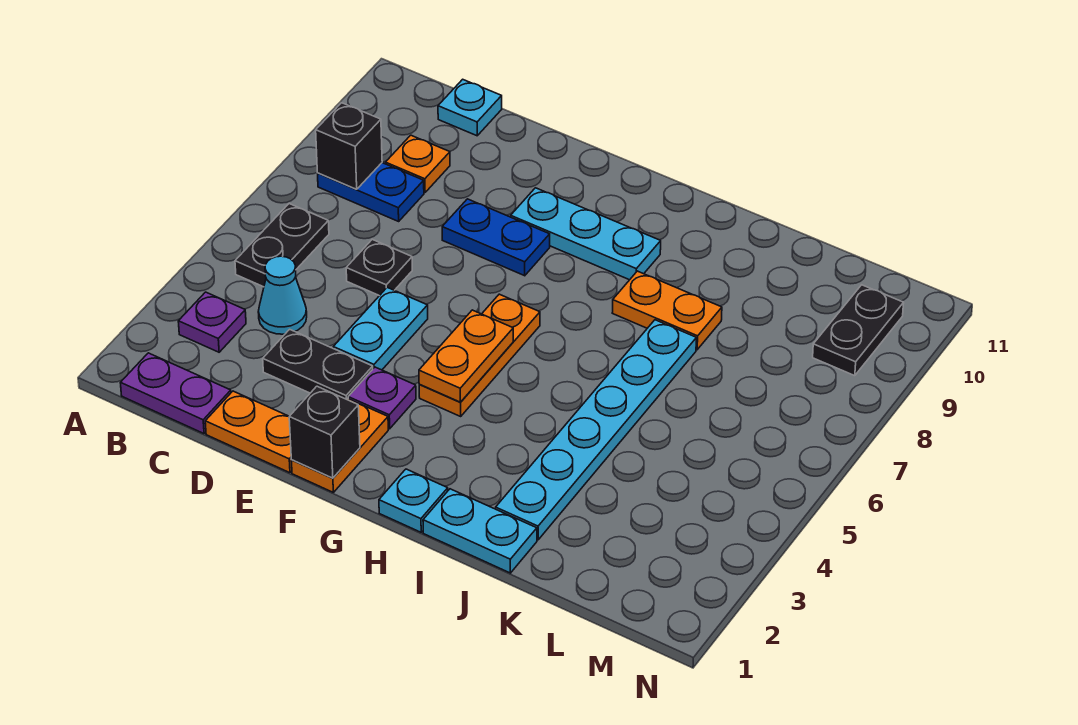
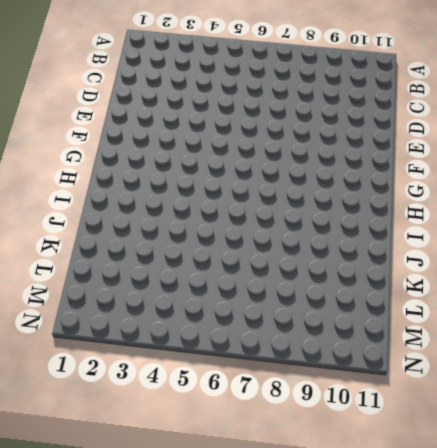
none -> purple plate B1:C1 level 1
none -> purple plate B3 level 1
none -> black plate B5:B6 level 1

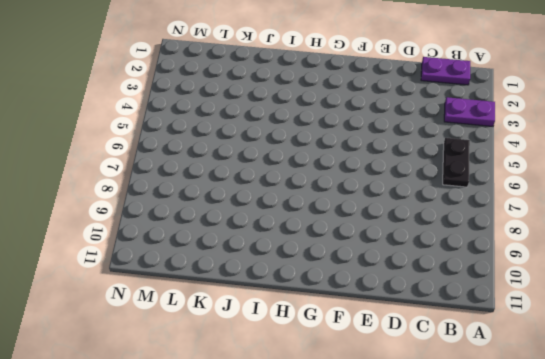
purple plate A3:B3 level 1 -> purple plate B3 level 1
none -> blue plate B8:C8 level 1
none -> cyan cone C4 level 1
none -> orange plate C9 level 1

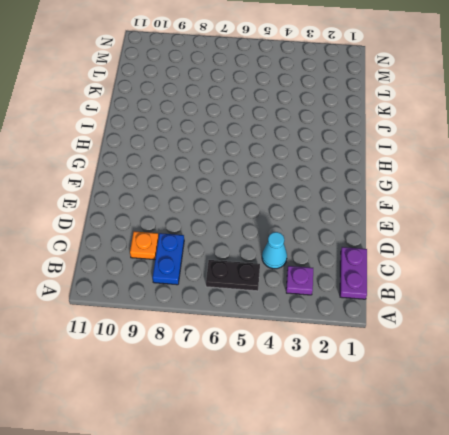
none -> cyan plate C11 level 1
none -> orange plate D1:E1 level 1
none -> black plate D3:E3 level 1

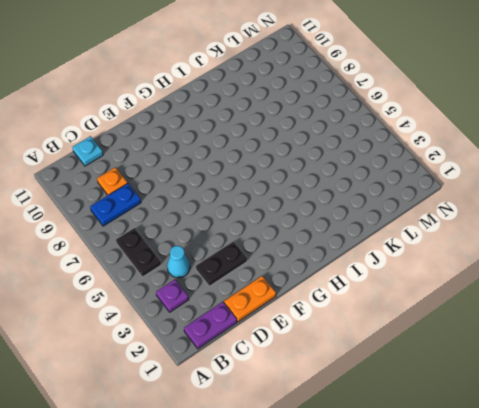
none -> black plate D6 level 1
none -> cyan plate E4:E5 level 1
none -> blue plate E8:F8 level 1

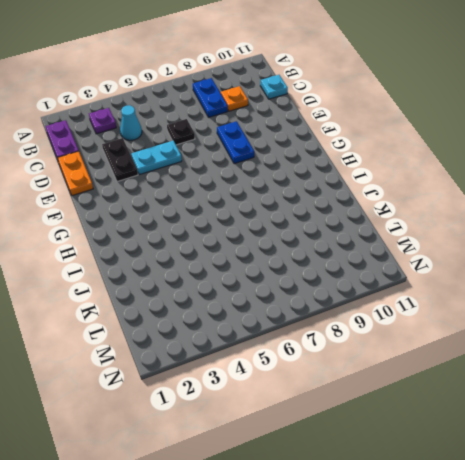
none -> black plate B5:B6 level 1
none -> orange plate F1:F2 level 1
none -> purple plate F3 level 1

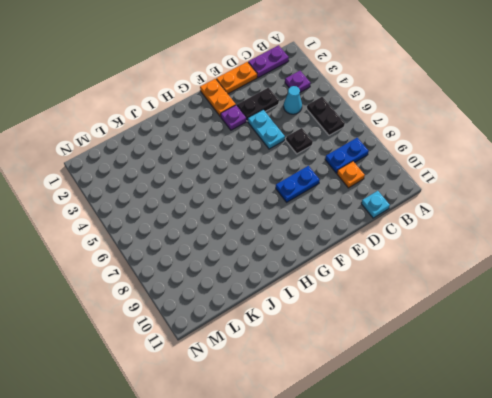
none -> cyan plate F9:H9 level 1
none -> orange plate G4:G6 level 1
none -> cyan plate H1 level 1

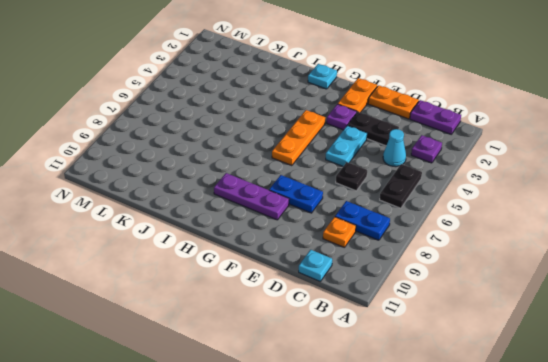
purple plate F9:H9 level 1 -> cyan plate F9:H9 level 1
none -> cyan plate I1:J1 level 1
none -> orange plate I8:J8 level 1
none -> cyan plate J2:J7 level 1

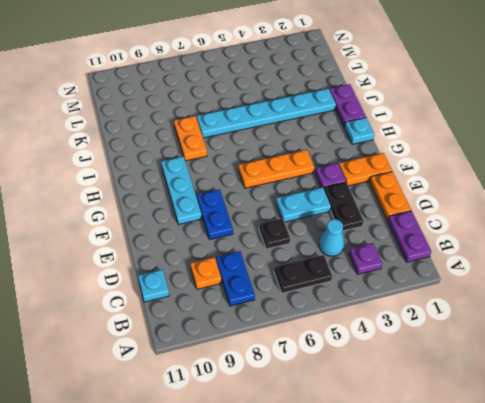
purple plate I1:J1 level 1 -> cyan plate I1:J1 level 1
none -> black plate M9:M10 level 1
none -> black brick B8 level 2
none -> black brick F1 level 2

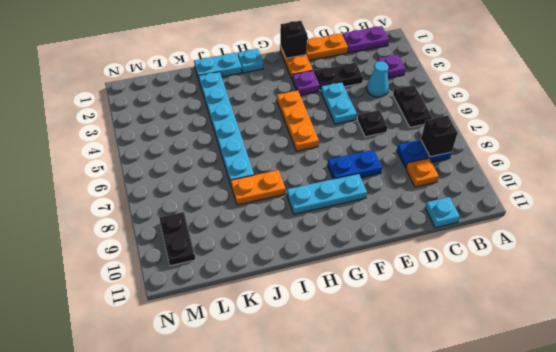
none -> orange plate G4:G5 level 2

